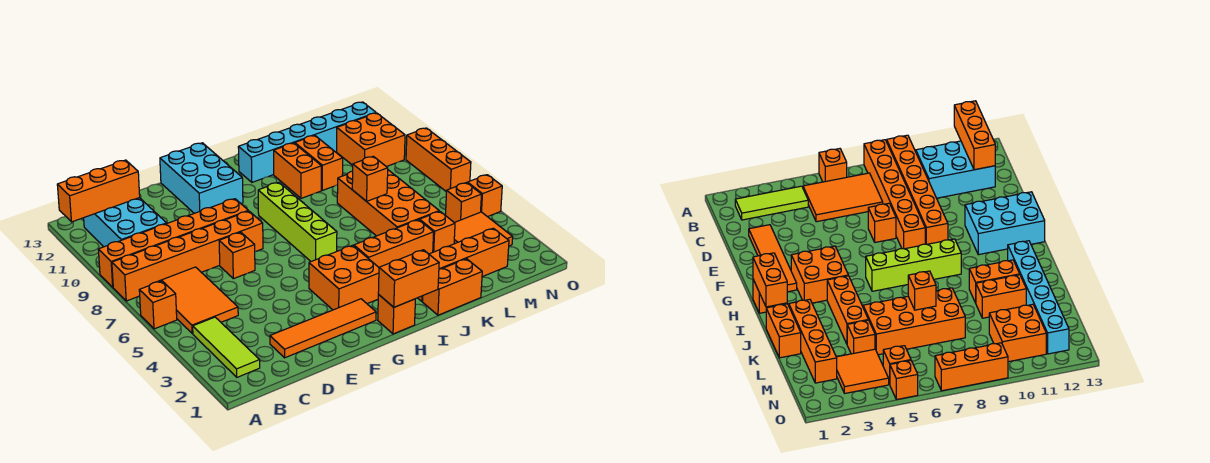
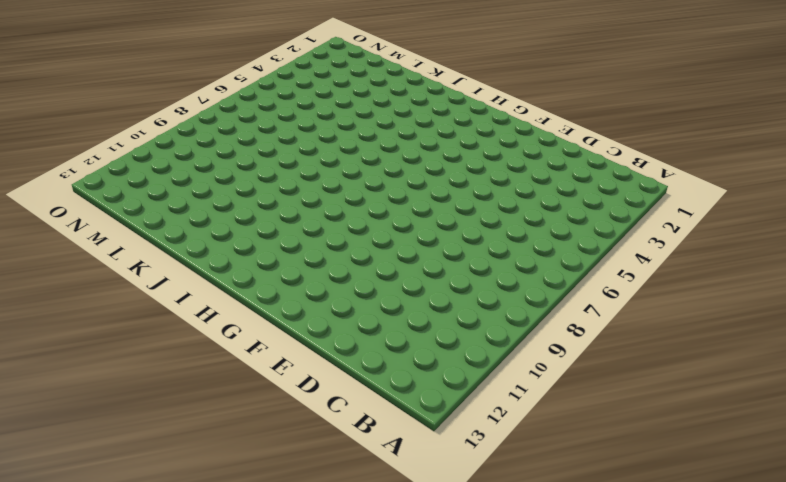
none -> orange brick A6 level 1
none -> orange brick A8:F8 level 1
none -> orange brick A9:F9 level 1

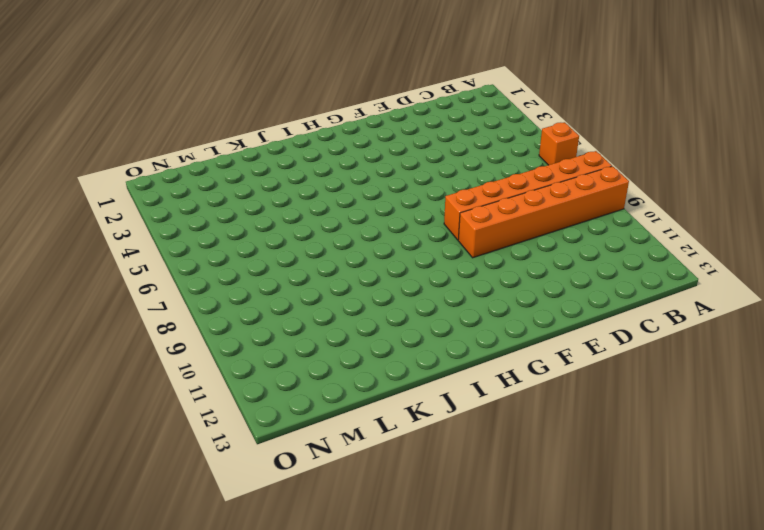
none -> lime tile B2:B4 level 1
none -> orange tile B5:C7 level 1
none -> cyan brick B10:C12 level 1

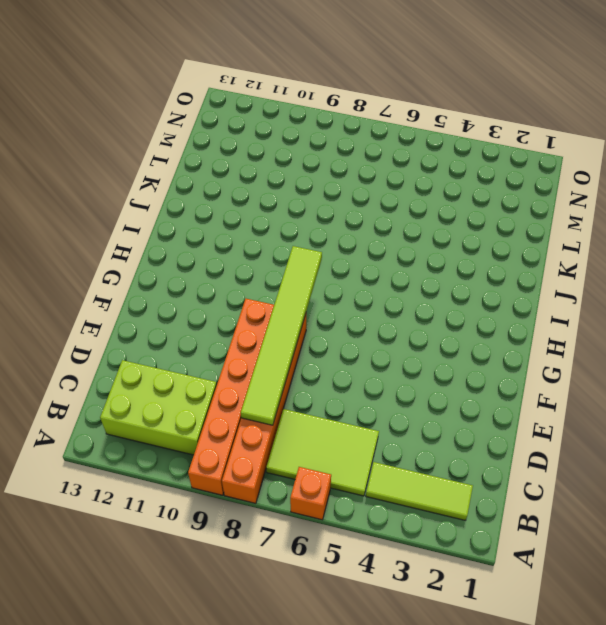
lime tile B5:C7 level 1 -> orange tile B5:C7 level 1
lime brick B10:C12 level 1 -> cyan brick B10:C12 level 1
lime tile C8:H8 level 2 -> none
none -> orange tile D2:G2 level 1
none -> orange brick E7 level 1
none -> cyan brick F11:G13 level 1

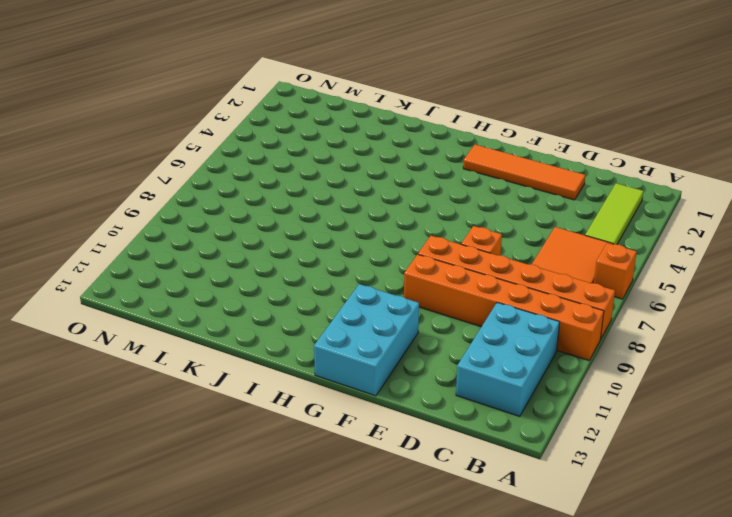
none -> orange brick G3:H4 level 1
none -> orange brick H1 level 1
none -> lime brick H6:H9 level 1

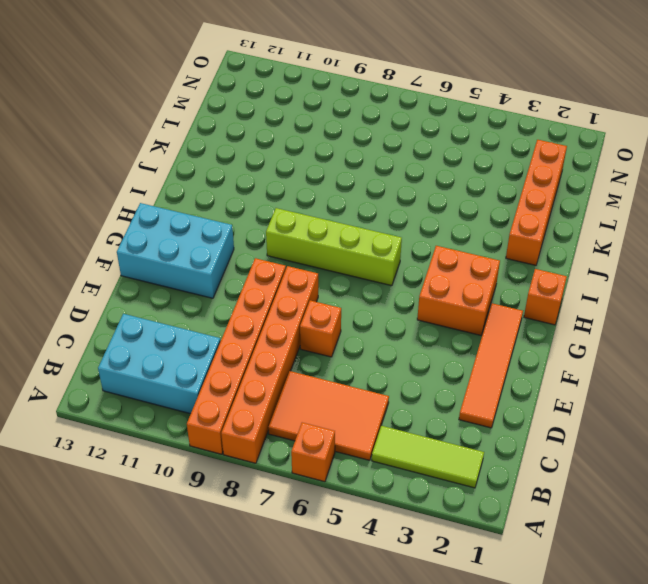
none -> orange brick I4:K4 level 1
none -> cyan brick I12:N12 level 1
none -> orange brick J1:K1 level 1

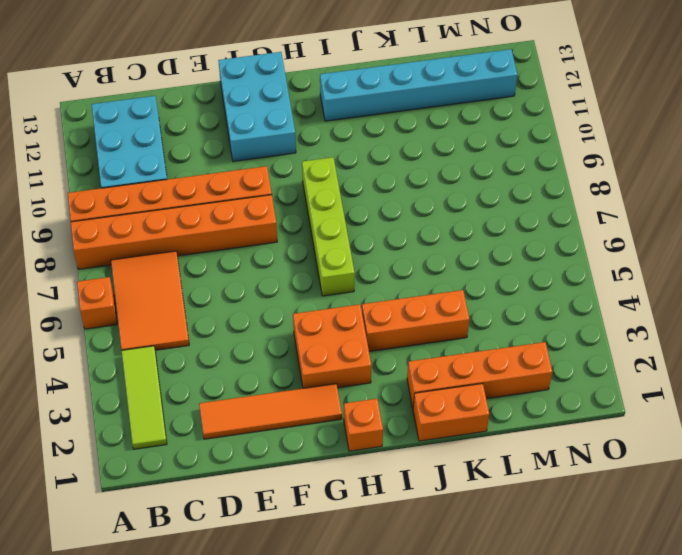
none -> orange brick E7 level 1
none -> orange brick J10:J11 level 1
none -> orange brick K5:L8 level 1

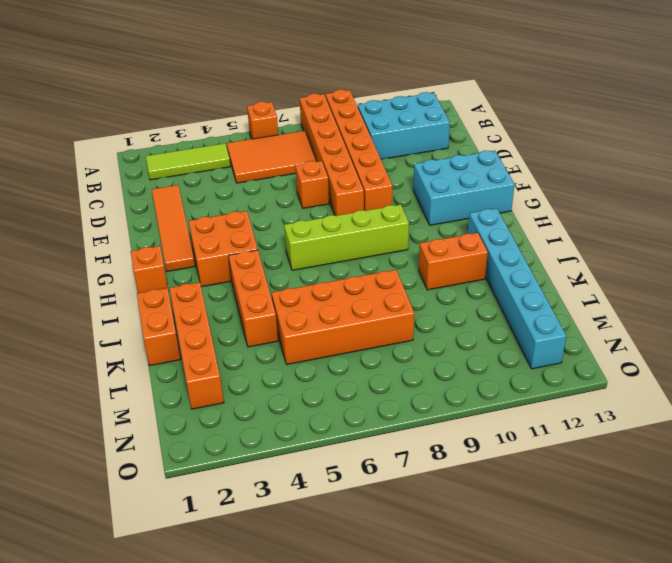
none -> orange brick K10:K11 level 1
none -> orange brick L4 level 1
none -> orange tile M3:N4 level 1

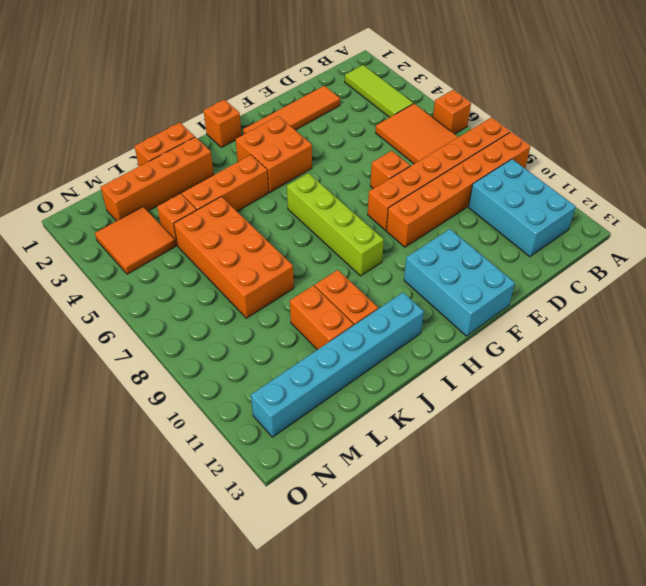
none -> orange brick M10:N11 level 1
none -> orange brick N5 level 1
none -> orange brick O5 level 1

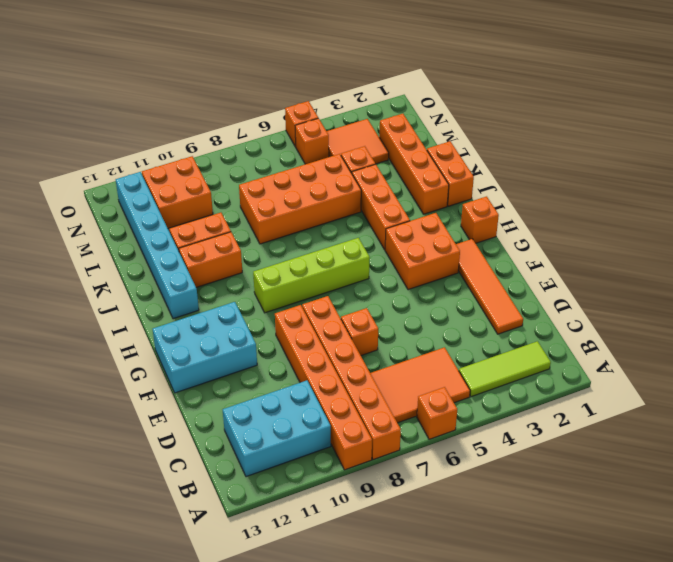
none -> orange brick O7:O9 level 1
none -> orange brick A12:C12 level 2
none -> orange brick H1:I1 level 2

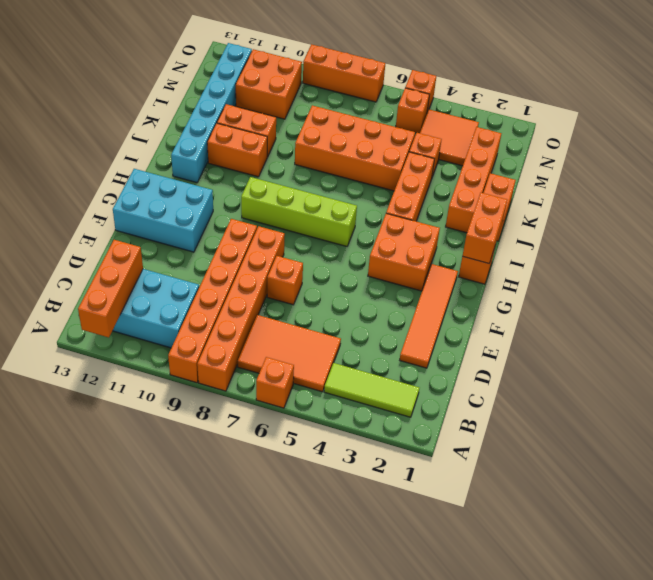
none -> orange brick K7 level 2

